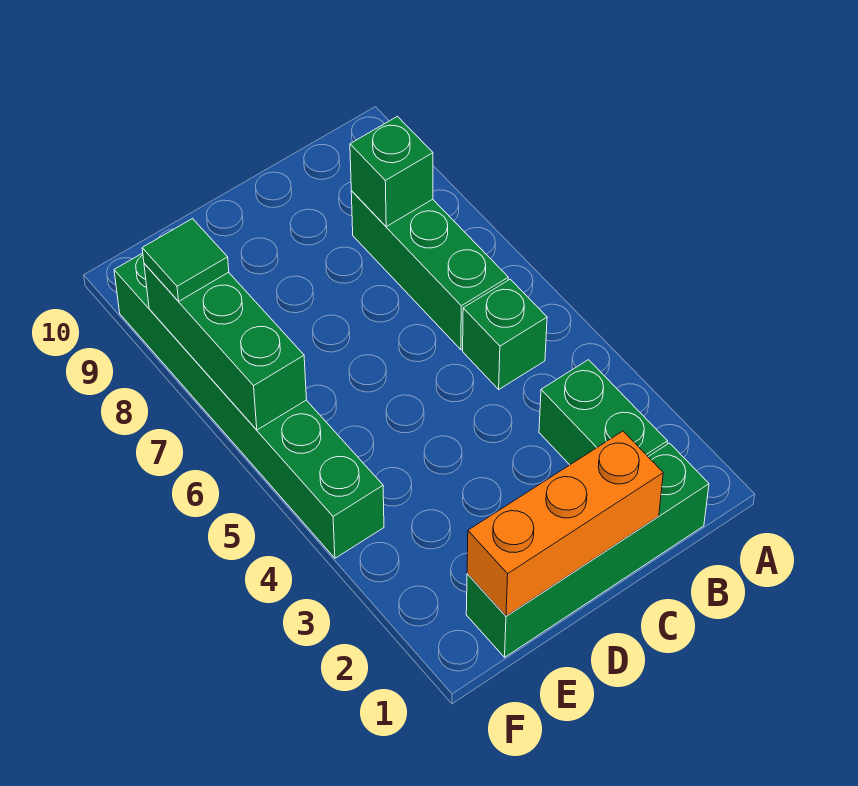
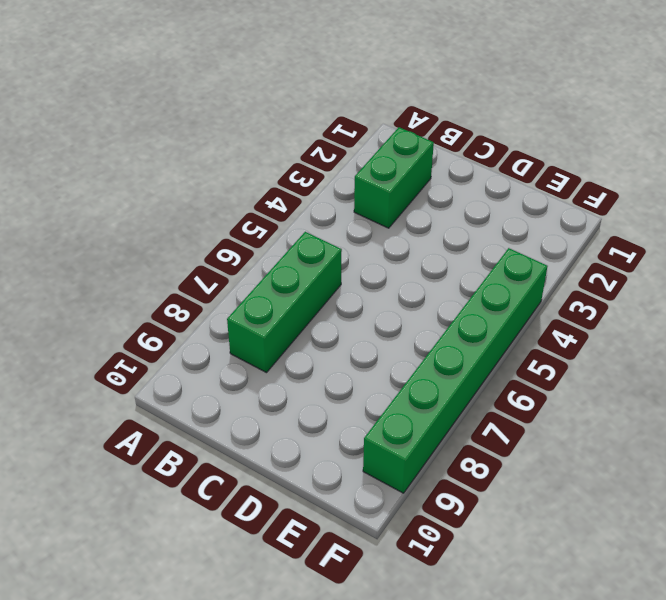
none -> green brick B1:E1 level 1
none -> green brick B5 level 1

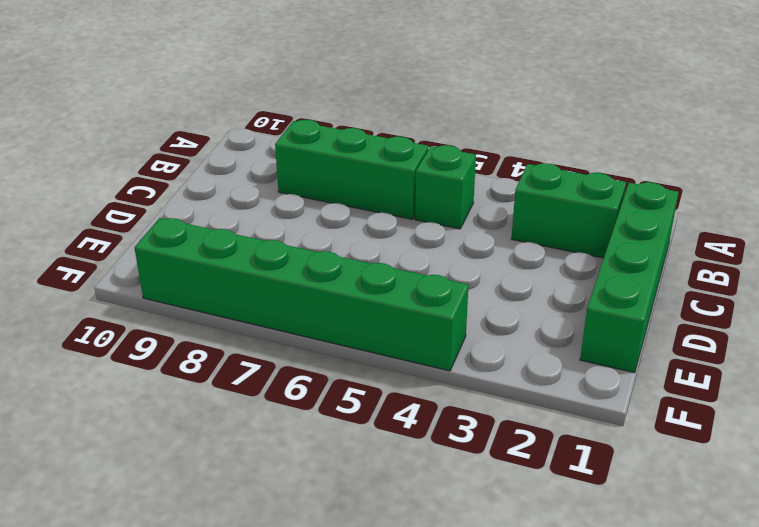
none -> green brick B8 level 2
none -> orange brick C1:E1 level 2

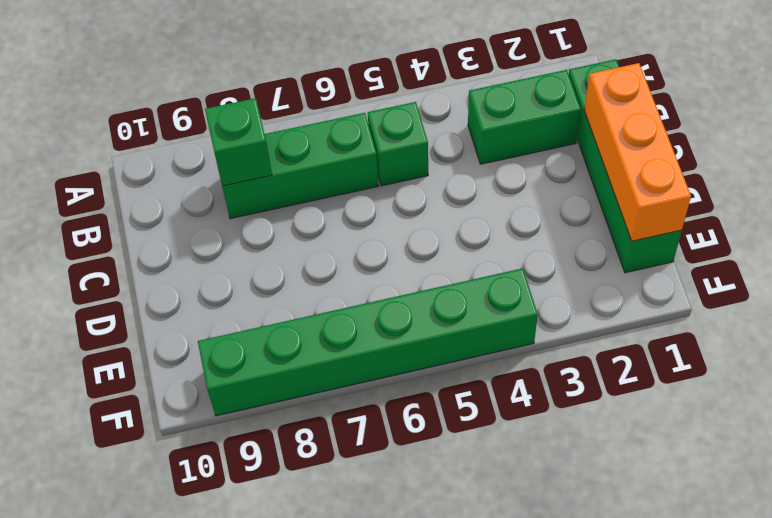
none -> green brick F6:F8 level 2
none -> green tile F8 level 3

